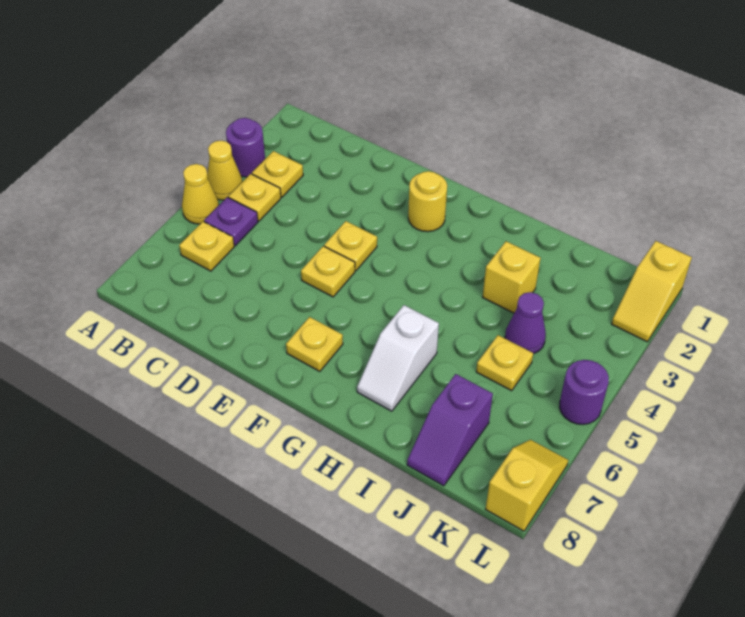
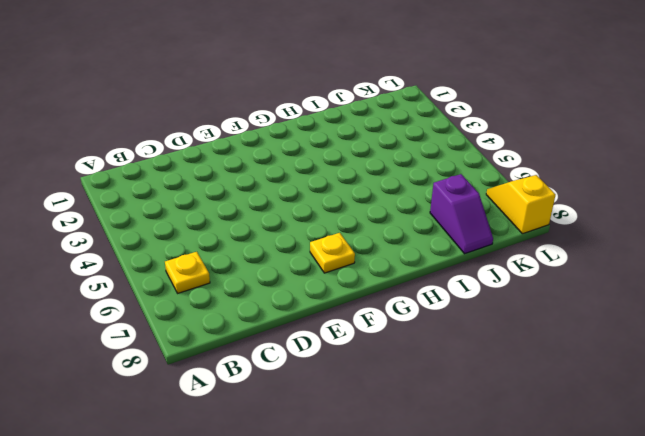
none -> purple round brick A3 level 1
none -> yellow cone A4 level 1
none -> yellow cone A5 level 1

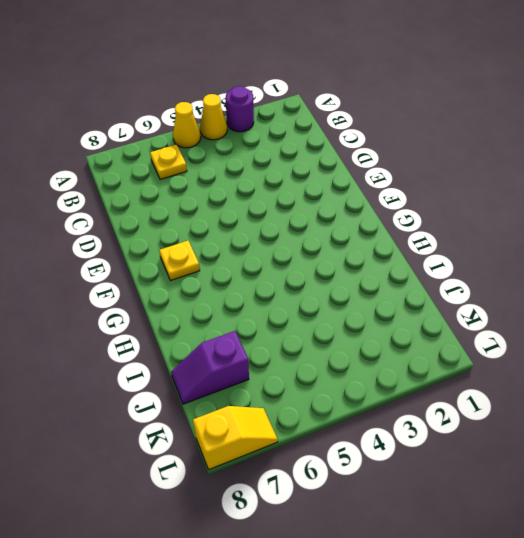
none -> yellow plate B3 level 1
none -> yellow plate B4 level 1
none -> purple plate B5 level 1

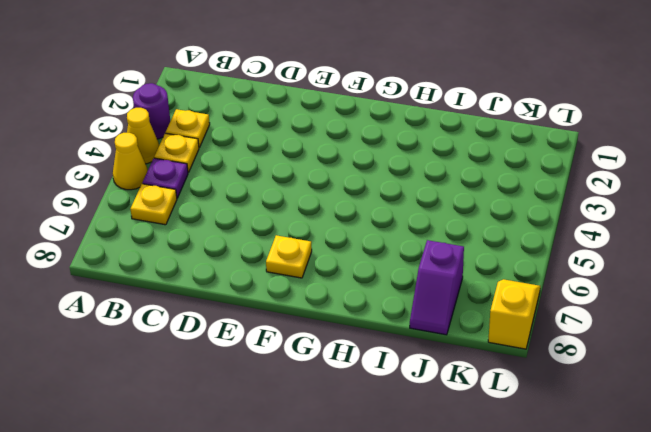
none -> yellow plate E4 level 1
none -> yellow plate E5 level 1
none -> yellow round brick F2 level 1

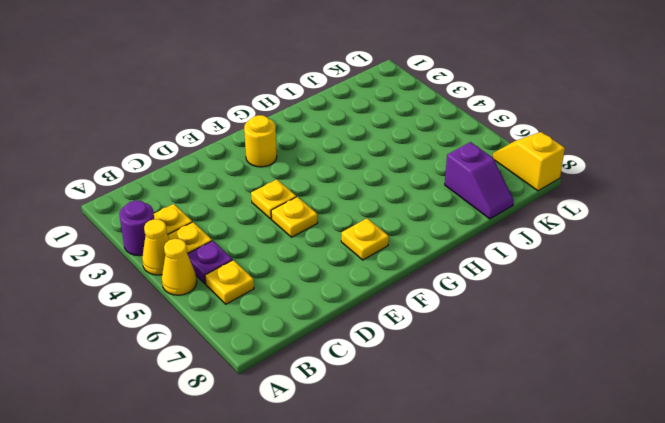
none -> white slope H6:H7 level 1 top 6
none -> yellow brick I3 level 1
none -> purple cone J4 level 1

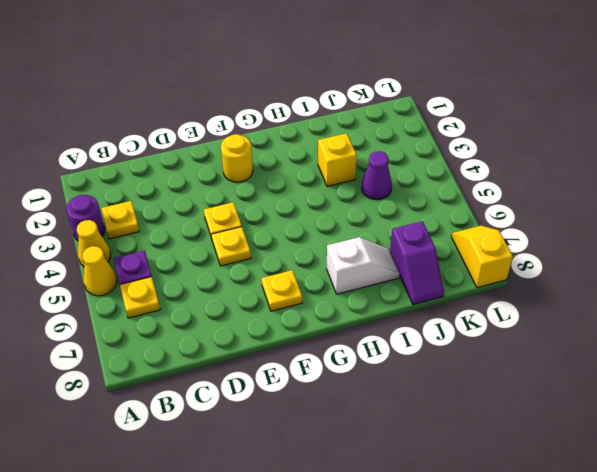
white slope H7:I7 level 1 top H -> white slope H6:H7 level 1 top 6
none -> yellow plate B4 level 1
none -> yellow plate J5 level 1
none -> yellow slope L1:L2 level 1 top 1

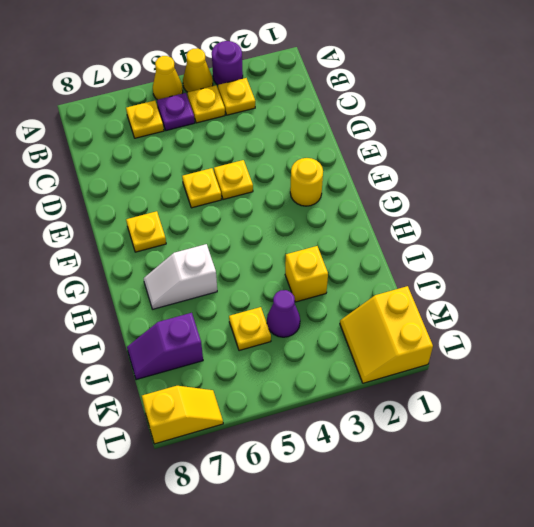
yellow slope K1:L2 level 1 top 1 -> yellow slope L1:L2 level 1 top 1
none -> purple round brick L5 level 1

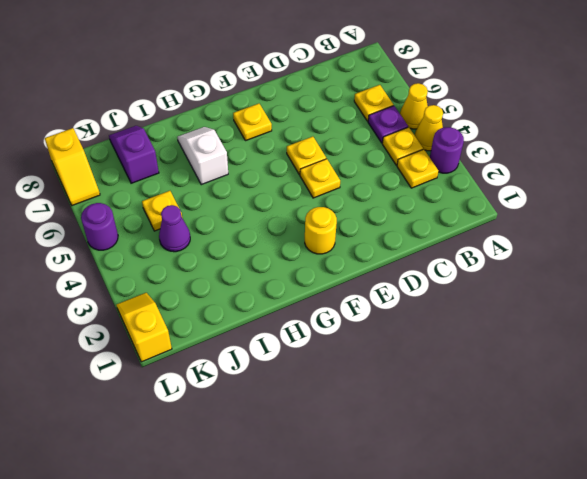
none -> yellow brick I3 level 1

